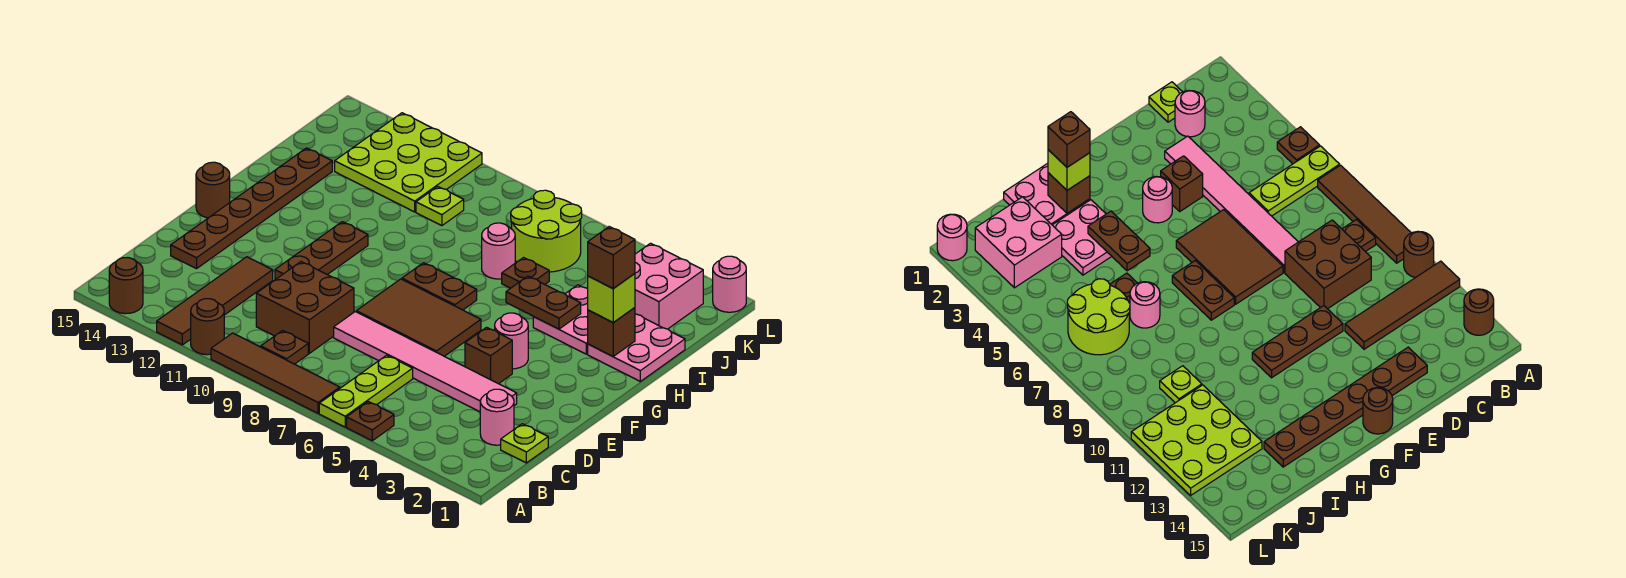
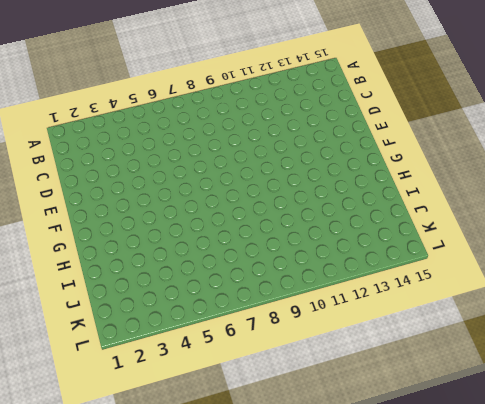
none -> brown plate A5 level 1
none -> lime plate A6:C6 level 1
none -> brown tile A7:A10 level 1
none -> brown round brick A11 level 1

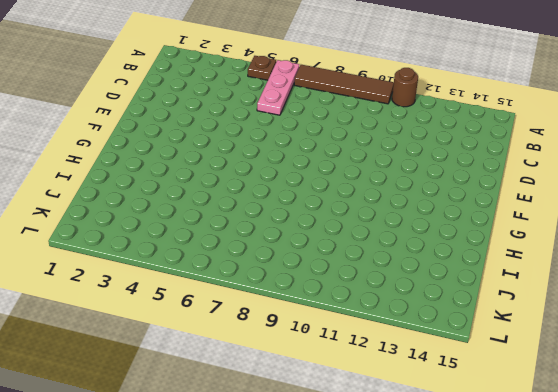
pink plate A6:C6 level 1 -> lime plate A6:C6 level 1
none -> brown tile A12:D12 level 1
none -> brown round brick A14 level 1
none -> brown plate B9 level 1
none -> lime plate C1 level 1

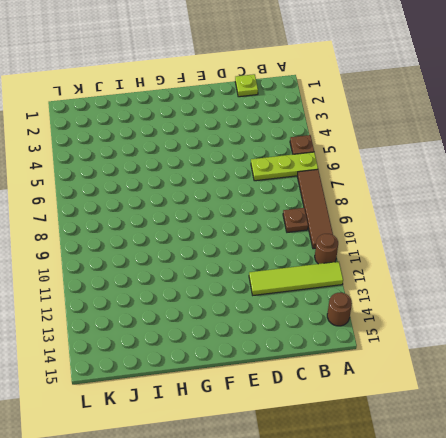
lime tile A12:D12 level 1 -> brown tile A12:D12 level 1
none -> pink round brick C2 level 1
none -> brown brick C9:D10 level 1
none -> pink tile D3:D8 level 1
none -> brown plate D14:I14 level 1

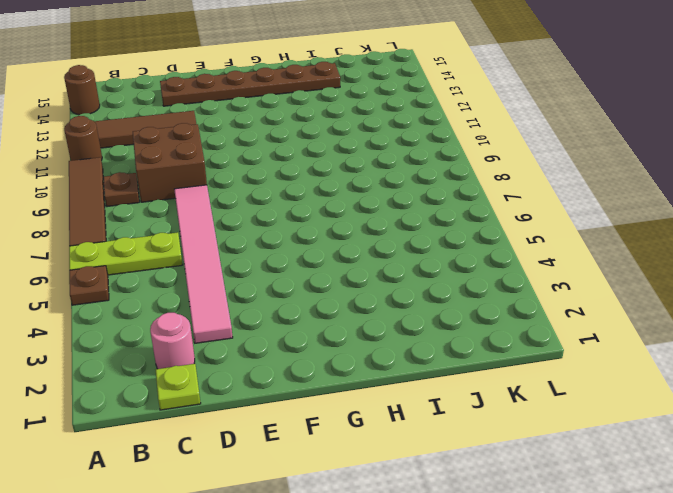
none -> brown brick E4 level 1
none -> brown tile E6:F8 level 1
none -> brown plate E11:G11 level 1
none -> pink round brick F4 level 1

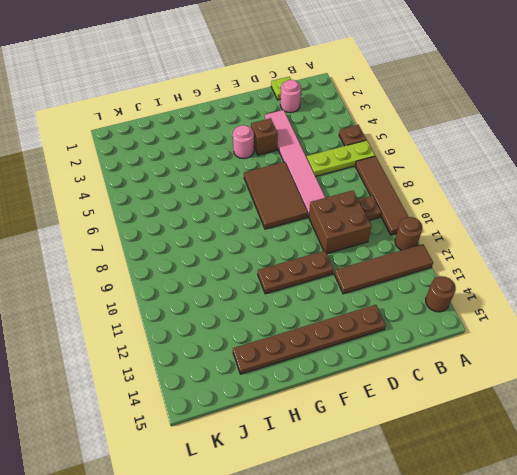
none -> brown round brick F15 level 1
none -> brown plate G7:G8 level 1
none -> pink plate H1:I2 level 1
none -> pink plate H3:I4 level 1

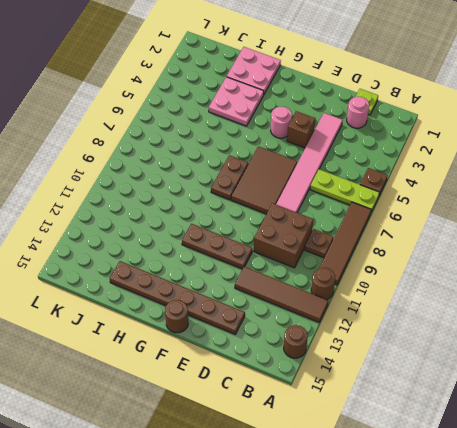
none -> brown plate I6 level 1
none -> pink round brick I7 level 1
none -> pink brick J2:K3 level 1
none -> lime round brick J6:K7 level 1

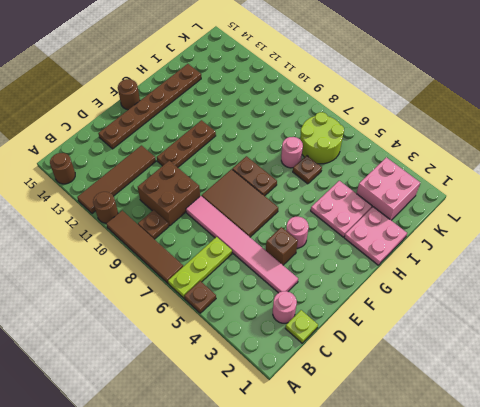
none -> lime plate J10 level 1
none -> lime plate J11:L13 level 1
none -> pink round brick L1 level 1
none -> brown brick H2 level 2

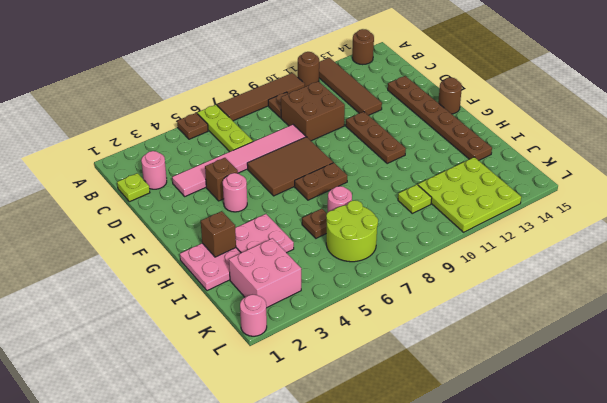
none -> brown plate H4:H5 level 2
none -> lime brick H2 level 3
none -> brown brick H2 level 4

